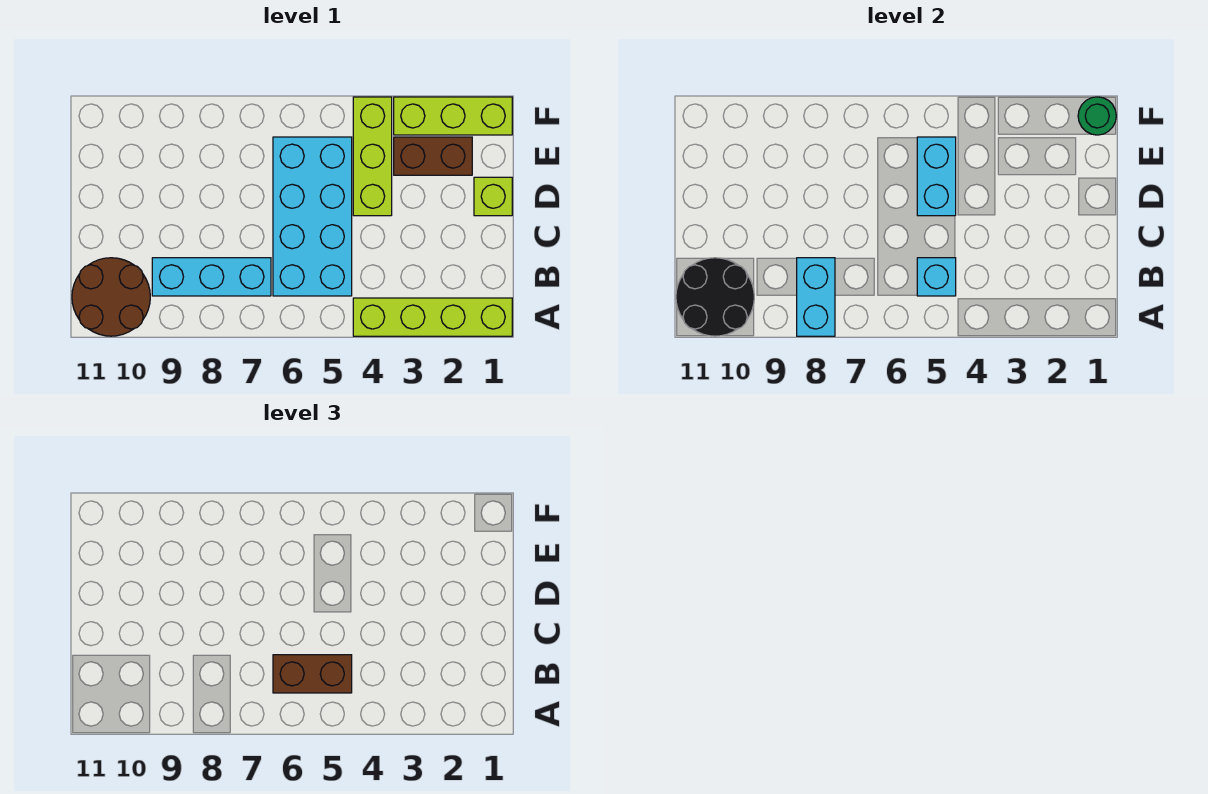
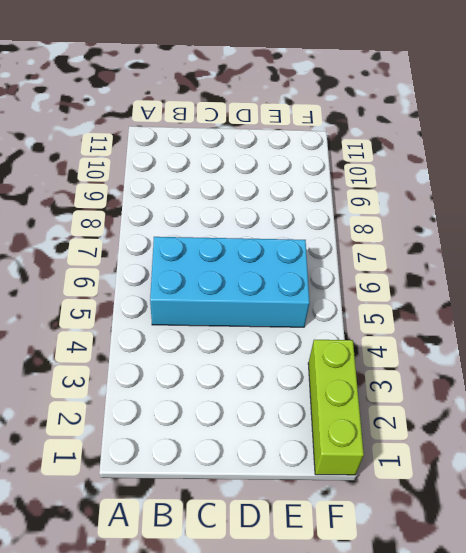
none -> lime brick A1:A4 level 1
none -> brown round brick A10:B11 level 1
none -> cyan brick B7:B9 level 1

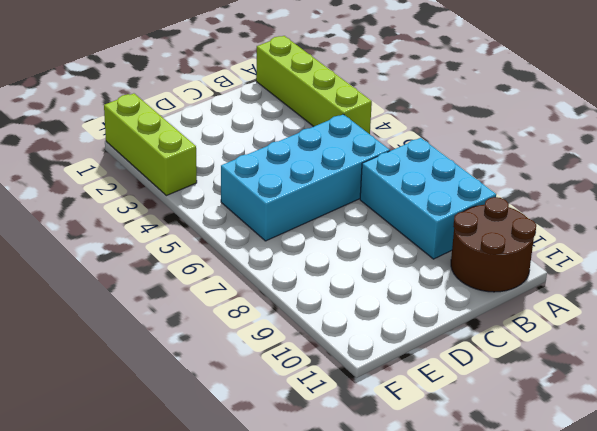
cyan brick A7:B9 level 1 -> cyan brick B7:B9 level 1
none -> lime brick D1 level 1
none -> lime brick D4:F4 level 1
none -> brown brick E2:E3 level 1

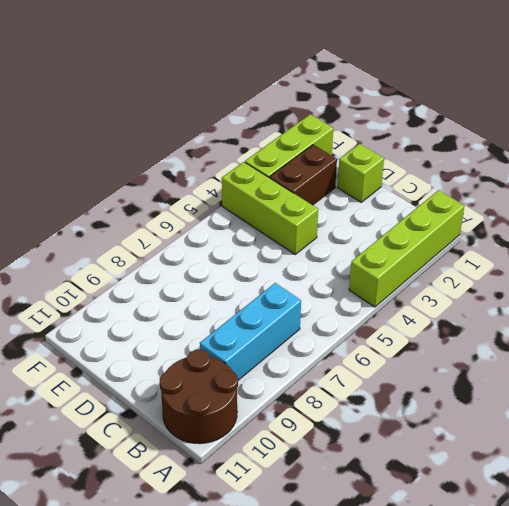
none -> cyan brick B5:E6 level 1
none -> cyan brick A8:B8 level 2
none -> black round brick A10:B11 level 2

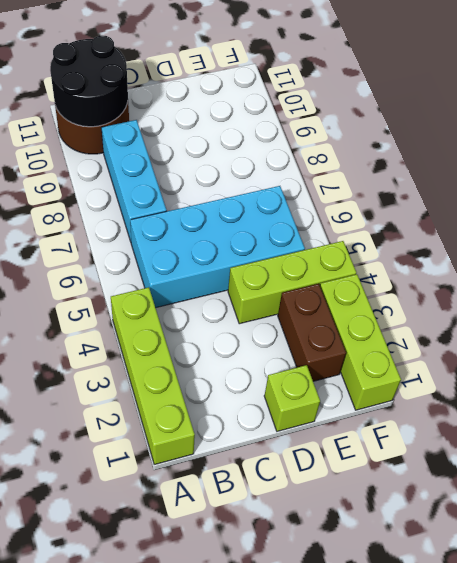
none -> cyan brick A8:B8 level 2
none -> cyan brick B5 level 2
none -> cyan brick D5:E5 level 2

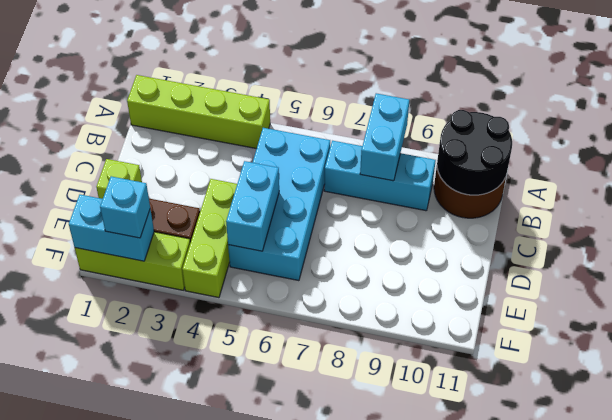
cyan brick F1:F2 level 2 -> green round brick F1 level 2
cyan brick F2 level 3 -> cyan brick B5 level 2
none -> brown brick B5:B6 level 3

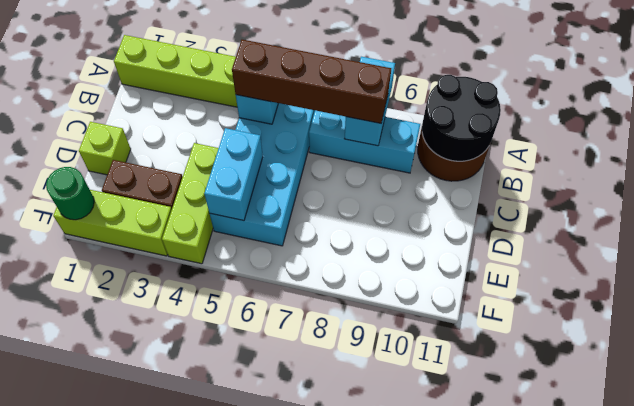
brown brick B5:B8 level 3 -> brown brick B5:B6 level 3

